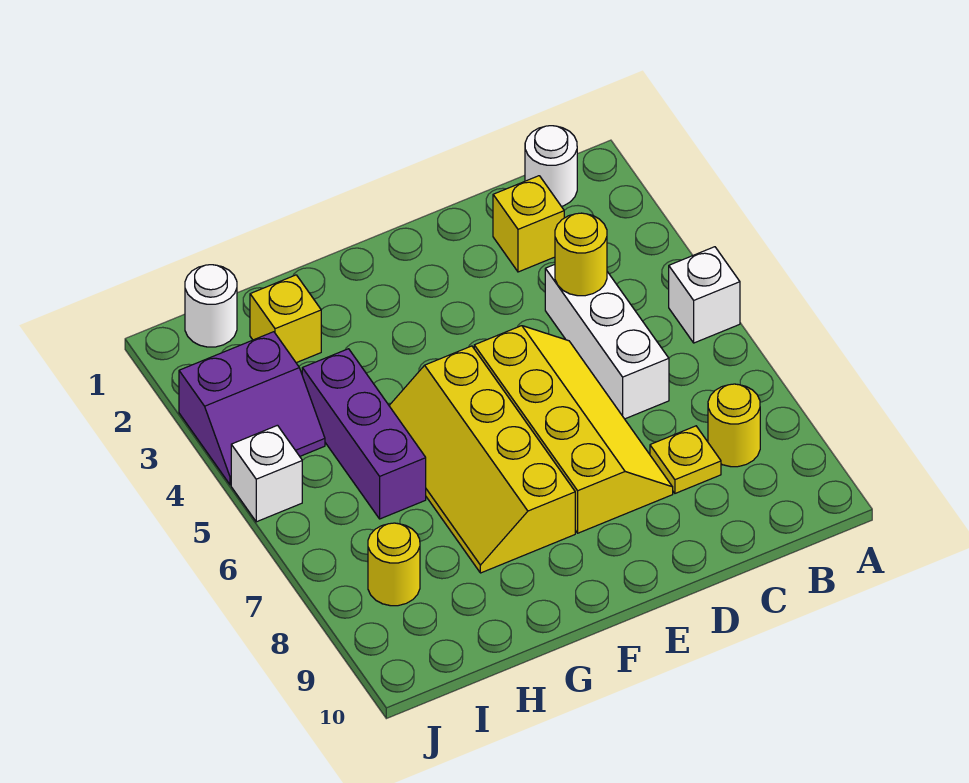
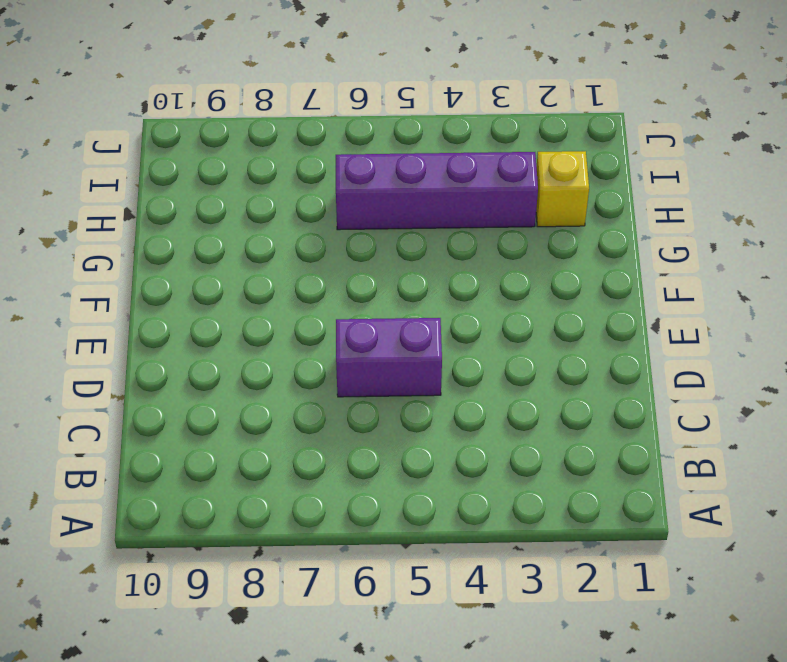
purple brick D5:D6 level 1 -> yellow slope D5:E8 level 1 top E
purple brick H3:H6 level 1 -> purple brick H4:H6 level 1
none -> white brick A5 level 1
none -> white round brick B1 level 1
none -> yellow round brick B8 level 1

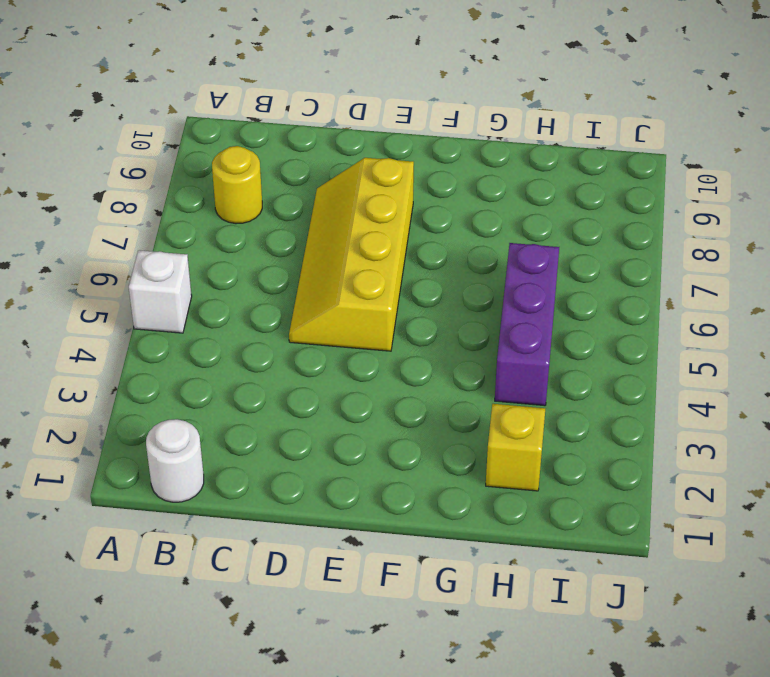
none -> yellow brick C2 level 1
none -> white brick C4:C6 level 1
none -> yellow plate C8 level 1

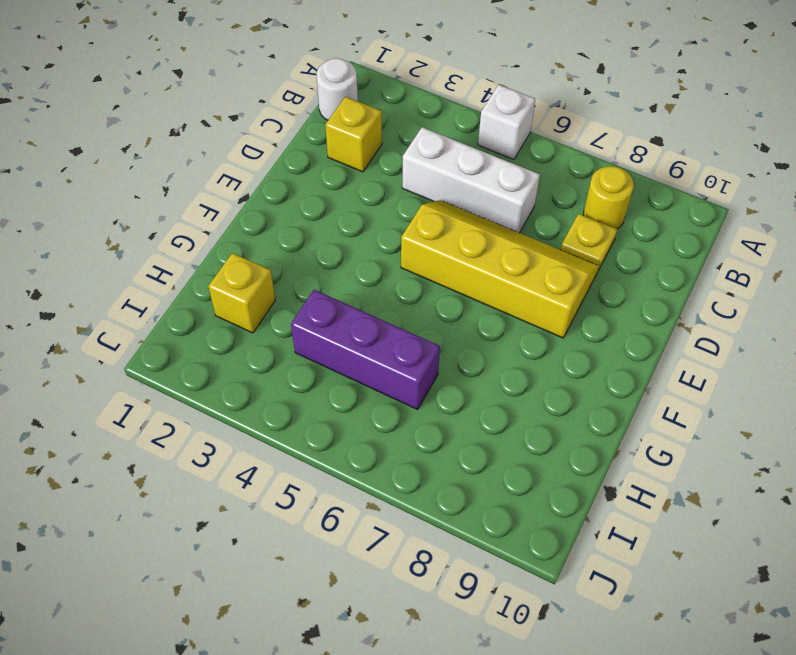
none -> yellow slope F5:G8 level 1 top F
none -> white round brick I1 level 1
none -> purple slope I3:J4 level 1 top 3

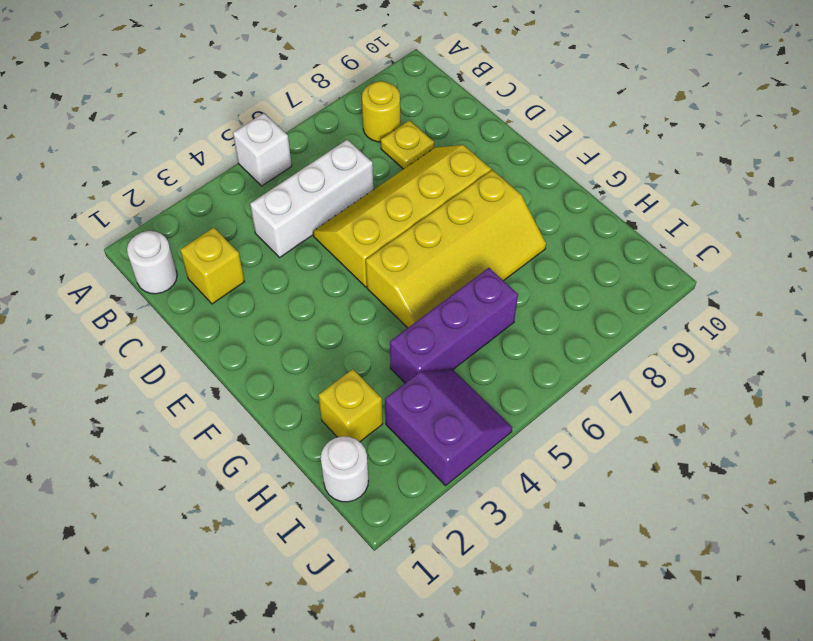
none -> yellow round brick I8 level 1
none -> white brick J5 level 1
none -> yellow round brick C4 level 2

